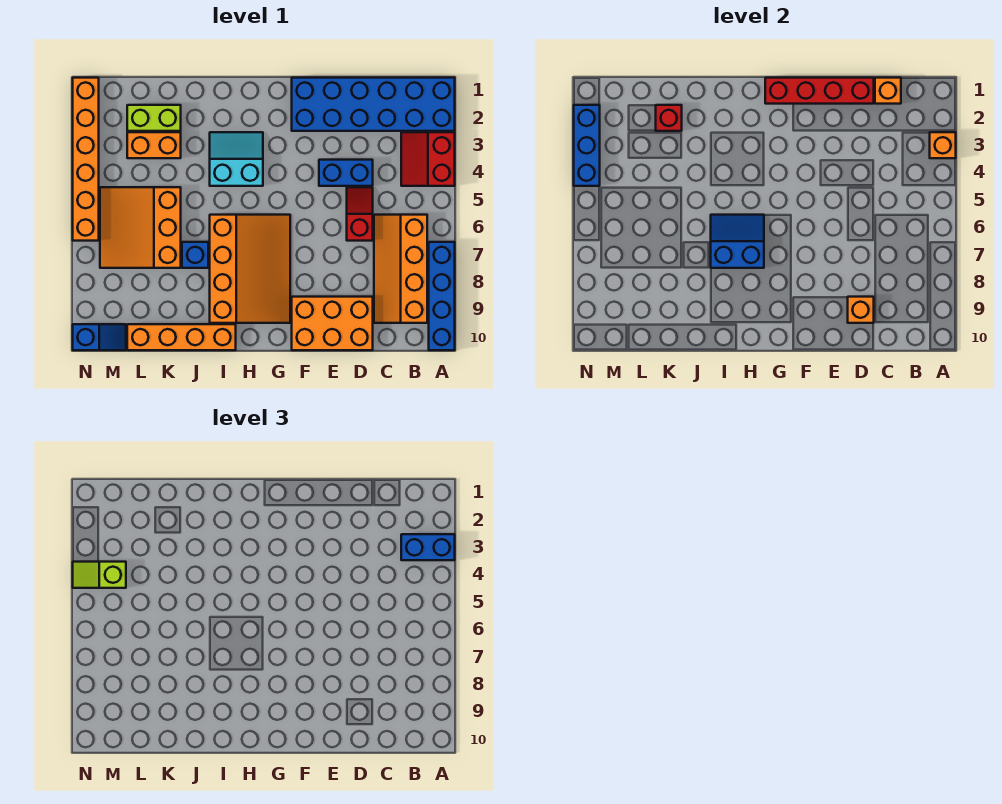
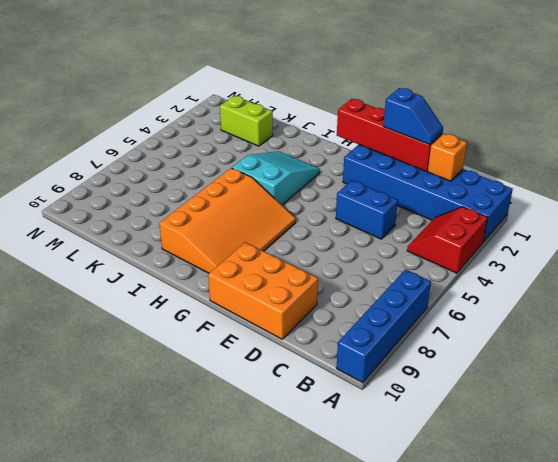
blue slope D1:E1 level 3 top E -> blue slope M10:N10 level 1 top N
cyan slope H3:I5 level 1 top 5 -> cyan slope H3:I4 level 1 top 4
none -> orange slope B6:C9 level 1 top B
none -> red slope D5:D6 level 1 top 6
none -> orange brick I10:L10 level 1

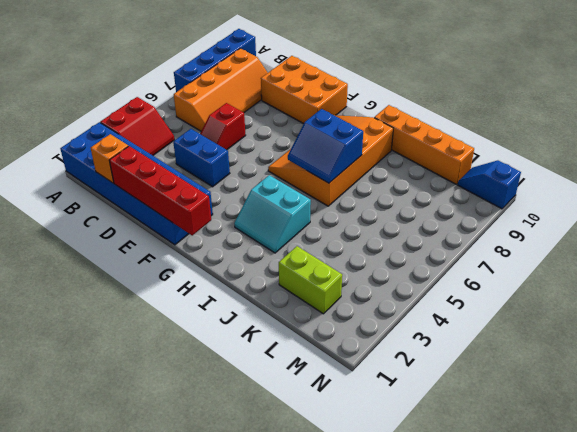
none -> blue brick J7 level 1
none -> orange brick K3:L3 level 1
none -> orange slope K5:M7 level 1 top K

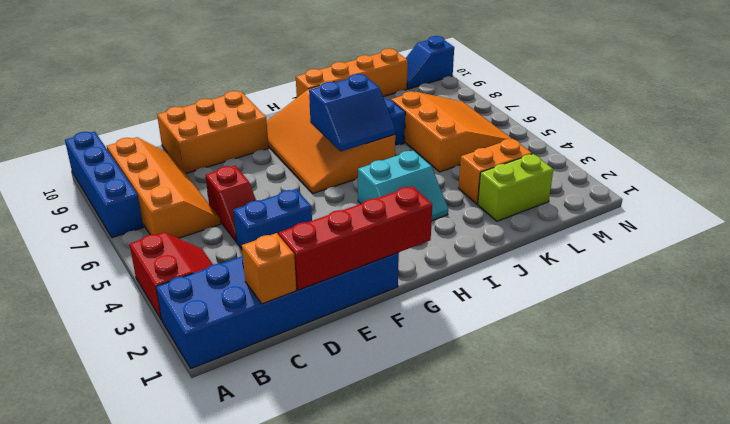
none -> orange brick N1:N6 level 1
none -> orange brick A3 level 2
none -> orange brick D9 level 2

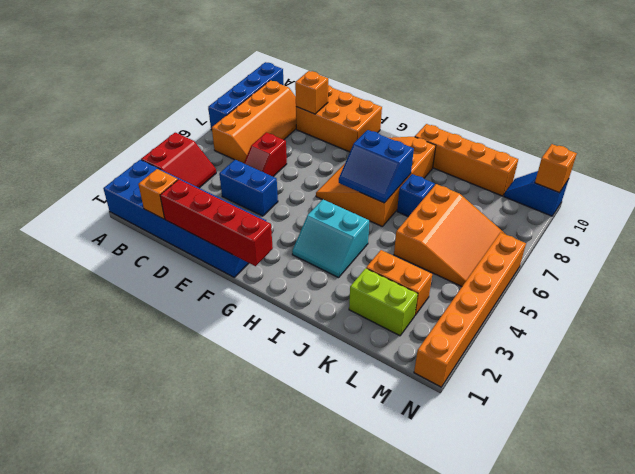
orange brick N10 level 2 -> orange brick A3 level 2
none -> red brick K2 level 2
none -> blue brick N2:N4 level 2
none -> blue brick A3:B3 level 3

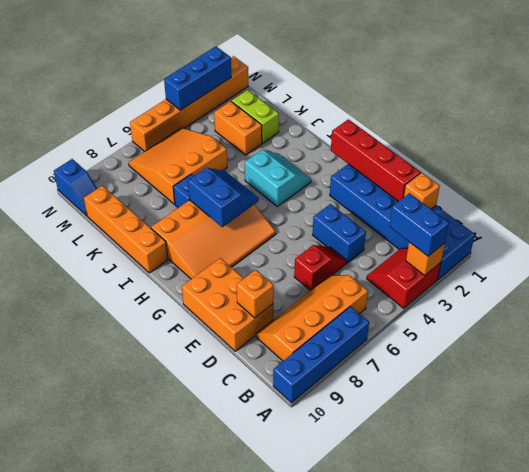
none -> red brick K2 level 2
none -> lime slope M4:N4 level 3 top M

